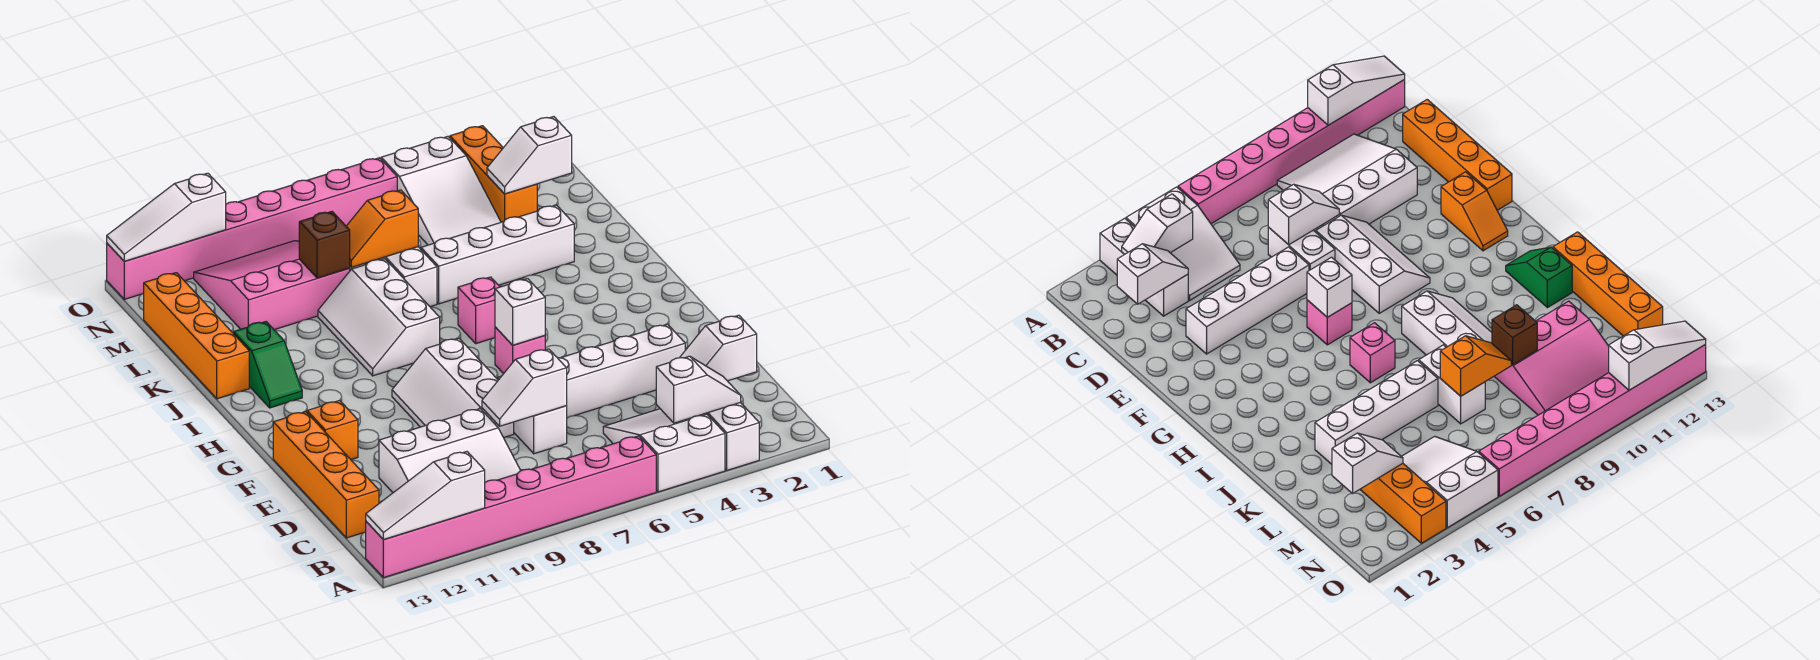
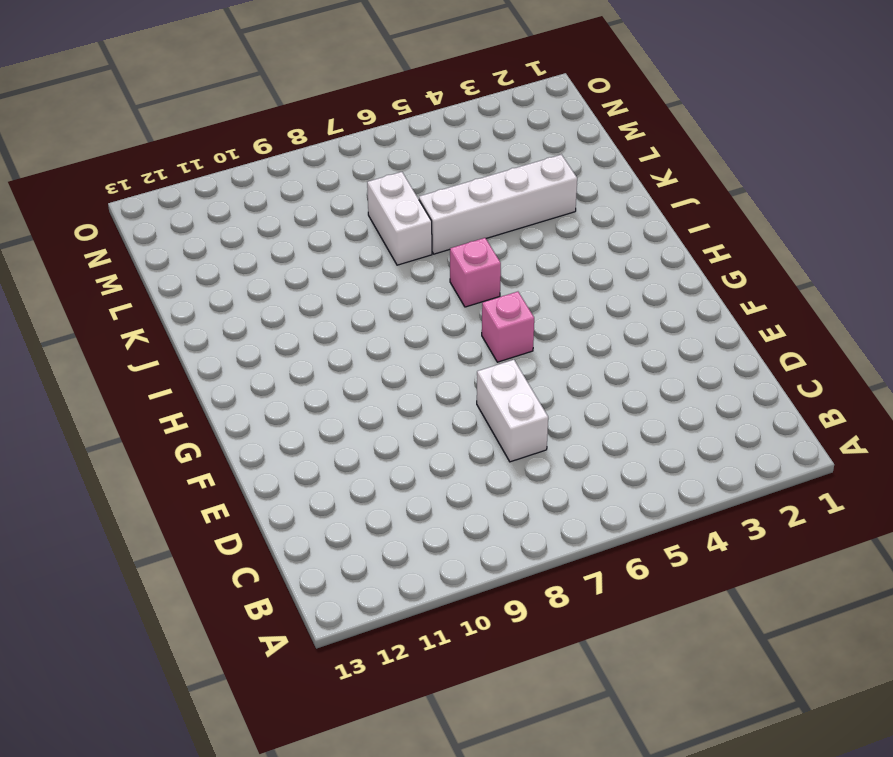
none -> white brick A3:C3 level 1
none -> white slope A4:C5 level 1 top A
none -> pink brick A6:A13 level 1

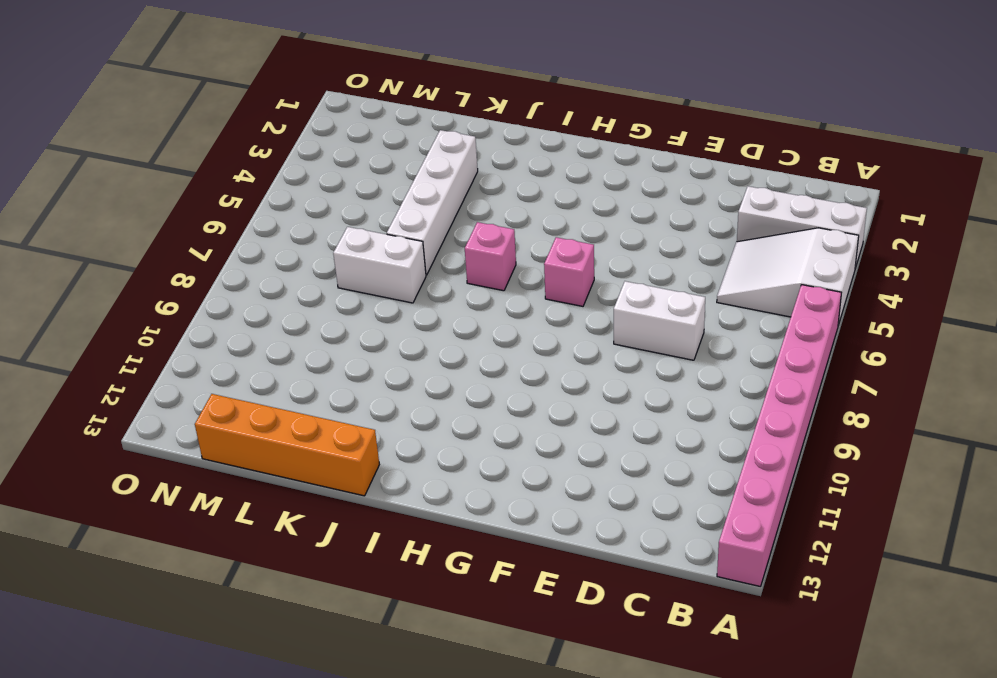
none -> white slope B9:D11 level 1 top D
none -> orange brick C13:F13 level 1
none -> white brick E3:E6 level 1

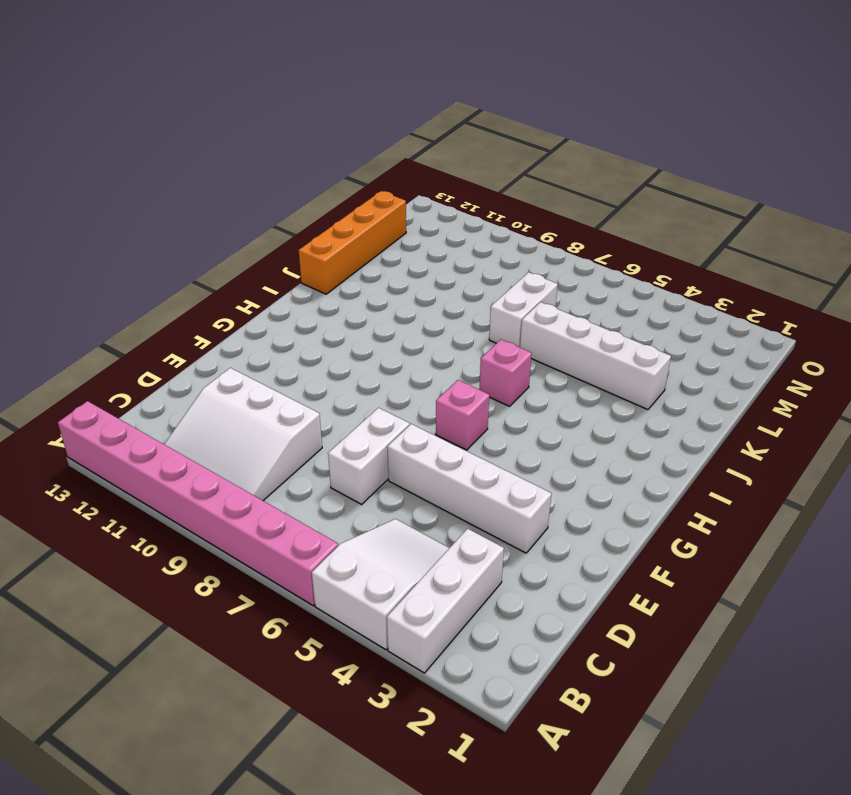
none -> orange brick C13:F13 level 1
none -> white slope E8:G9 level 1 top 8
none -> orange slope F12:G12 level 1 top F

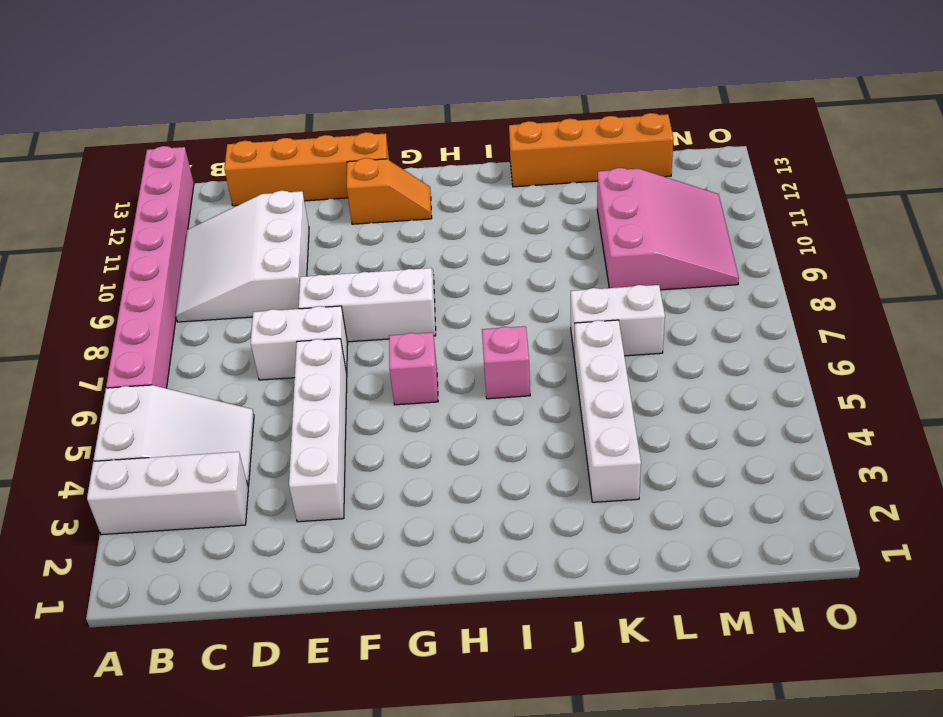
none -> white slope I8:K9 level 1 top 8
none -> green slope I12:J12 level 1 top J
none -> orange brick M3:O3 level 1

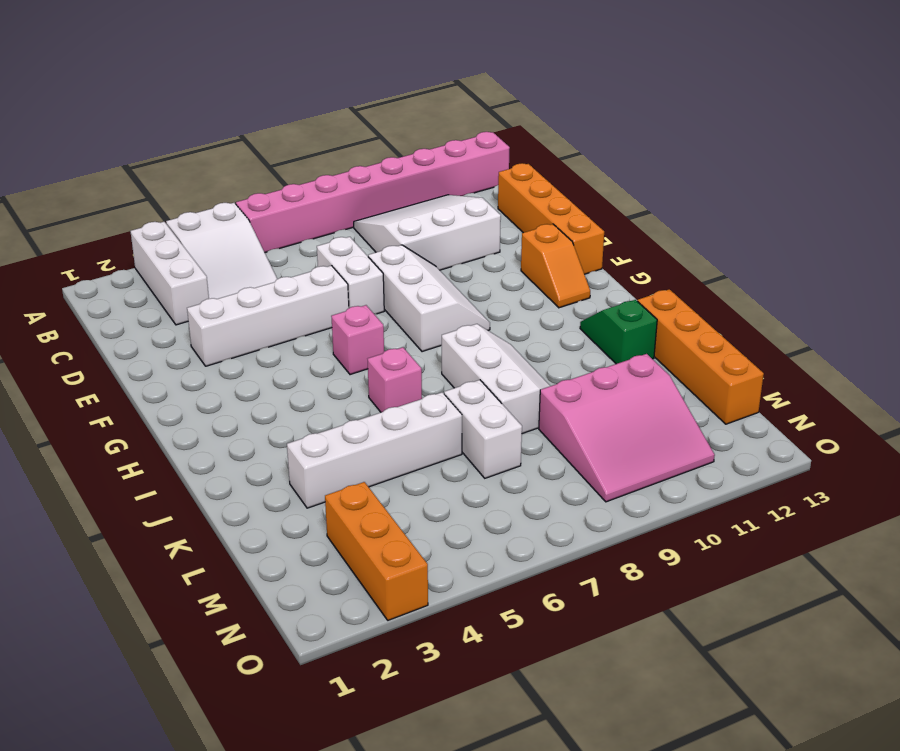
none -> white slope M4:O5 level 1 top O
none -> pink brick O6:O13 level 1
none -> white slope A11:A13 level 2 top 11

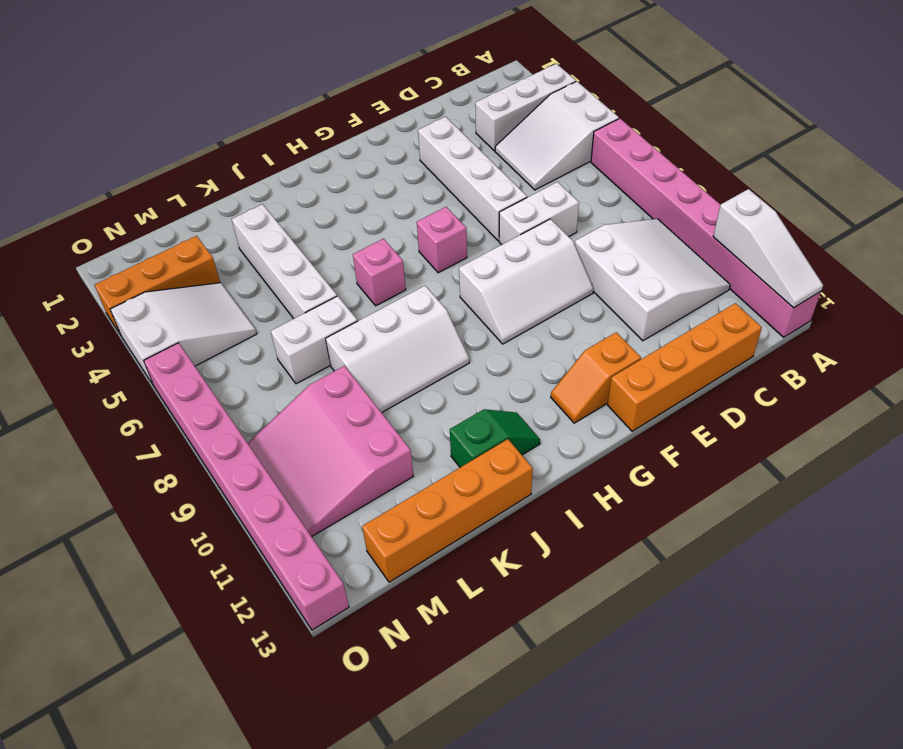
none -> white slope B3:B4 level 2 top 4
none -> white slope C2:C3 level 2 top 2
none -> white slope D7:D8 level 2 top 7

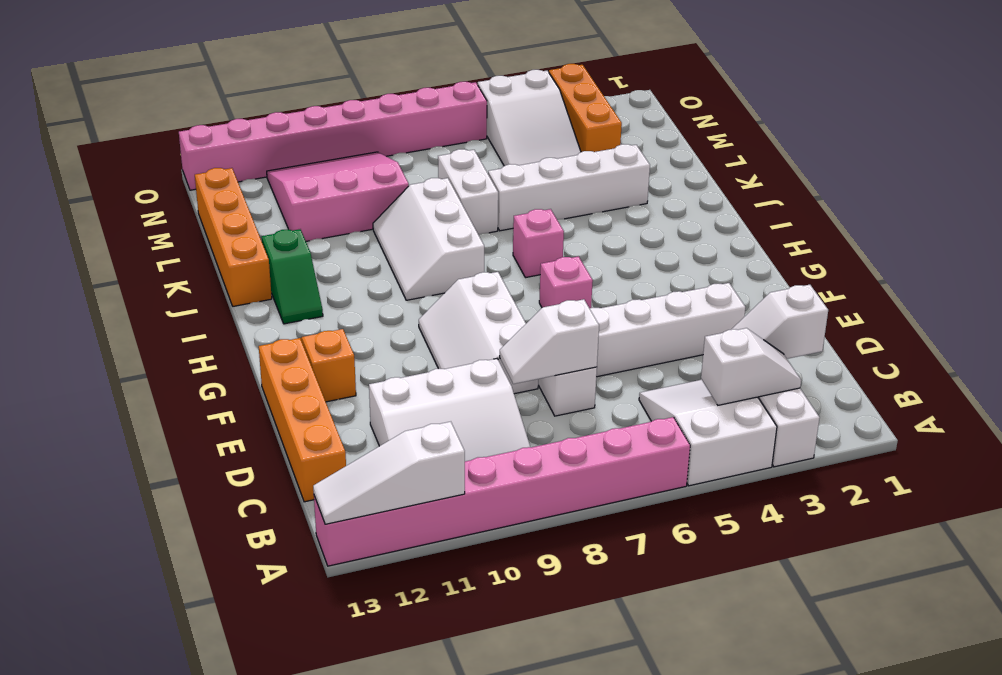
none -> white brick G6 level 2
none -> orange slope L7:L8 level 2 top 7
none -> brown brick L9 level 2

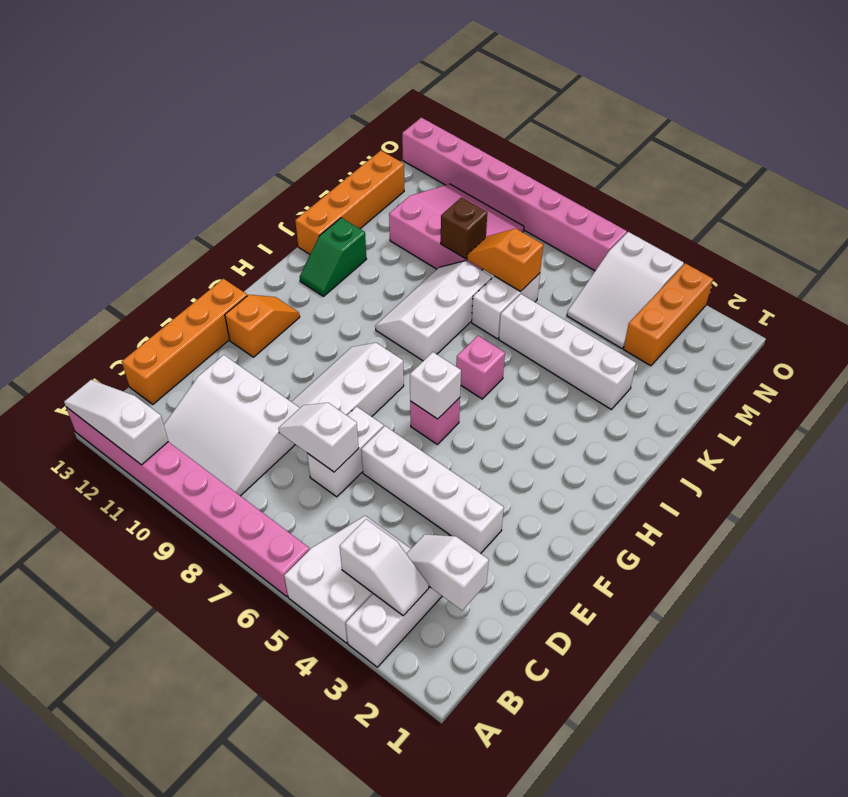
none -> white slope M2:M3 level 2 top 2
none -> white slope O11:O13 level 2 top 11

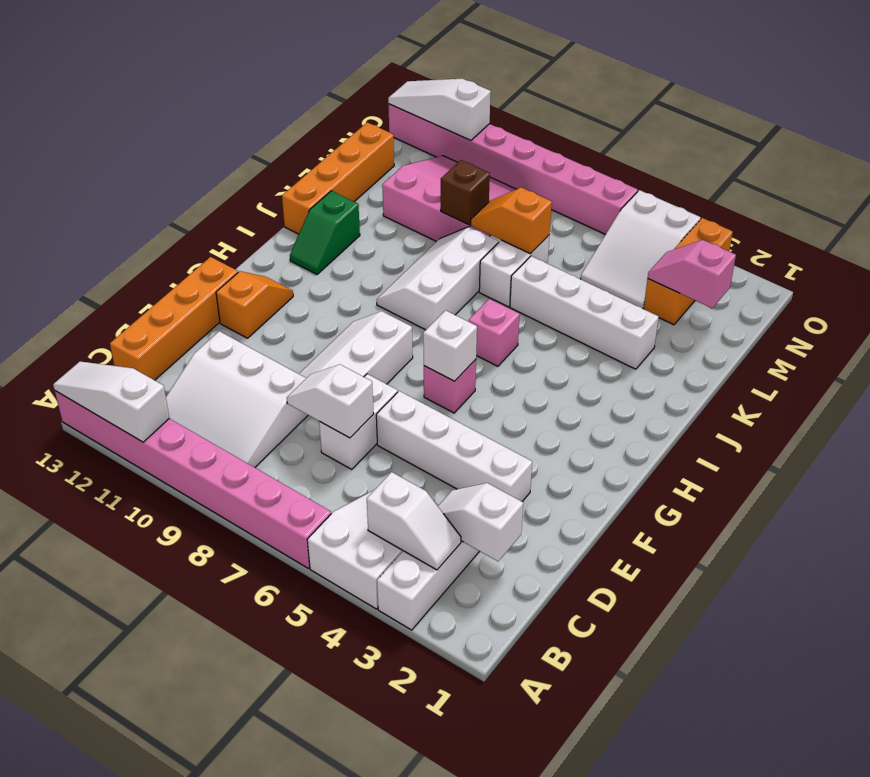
pink slope M2:M3 level 2 top 2 -> white slope M2:M3 level 2 top 2

